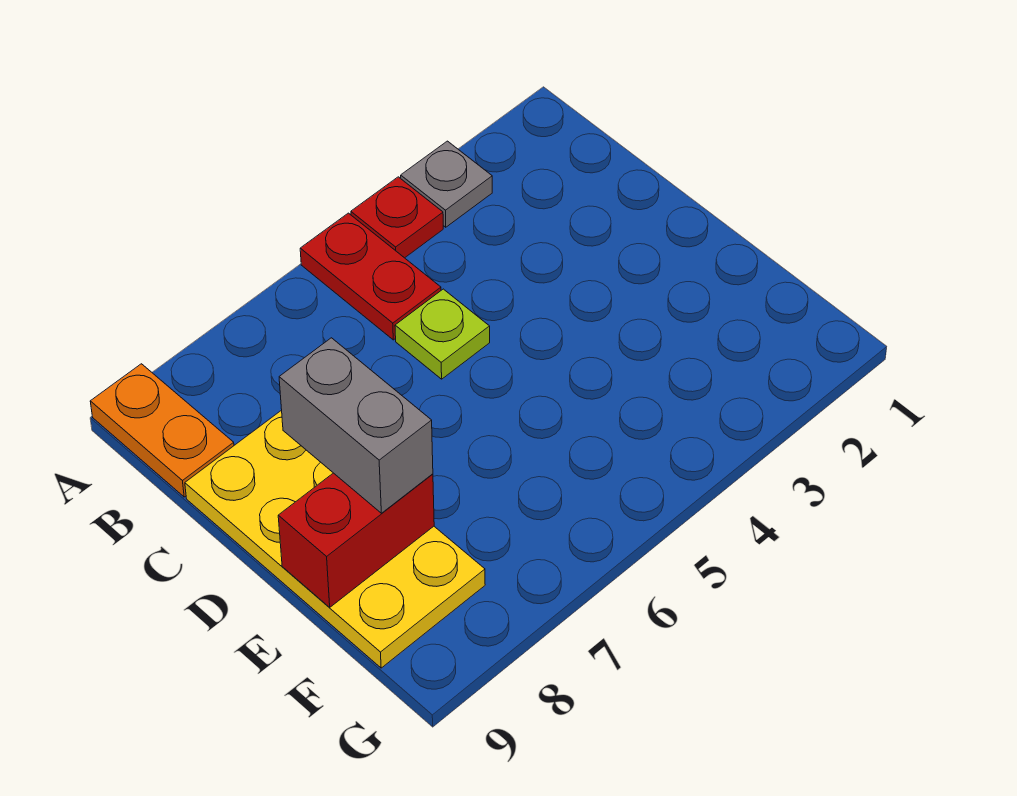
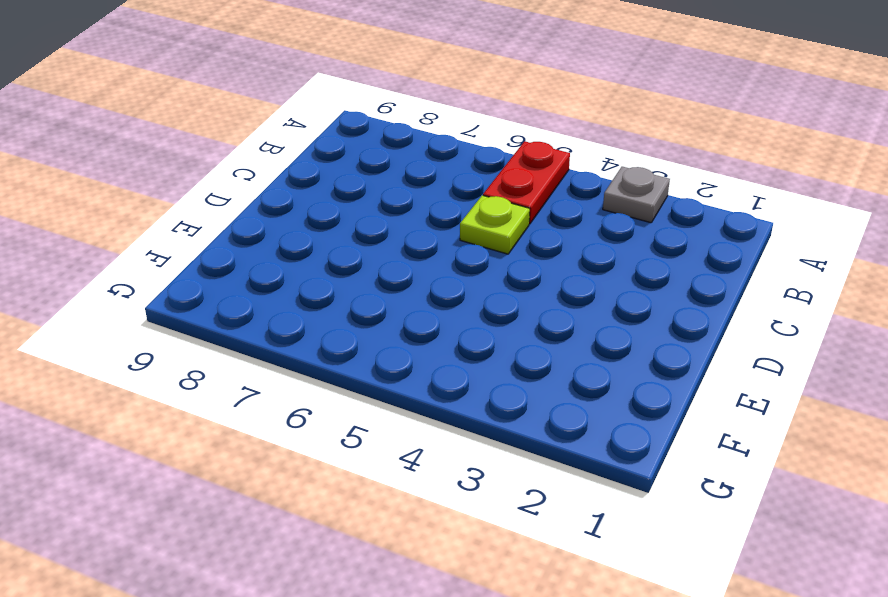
none -> red plate A4 level 1
none -> orange plate A9:B9 level 1

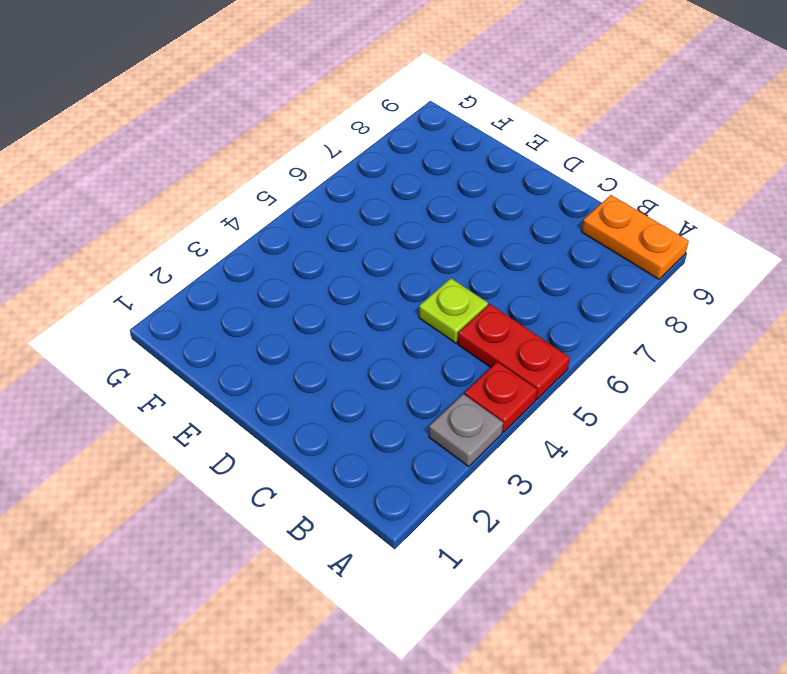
none -> yellow plate C8:F9 level 1
none -> red brick E8:E9 level 2

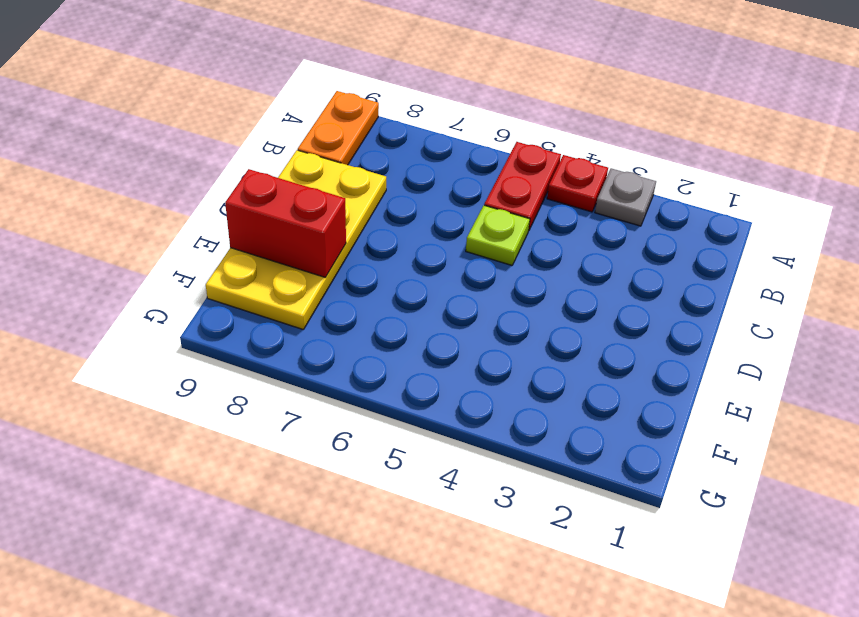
none -> grey brick D8:E8 level 3

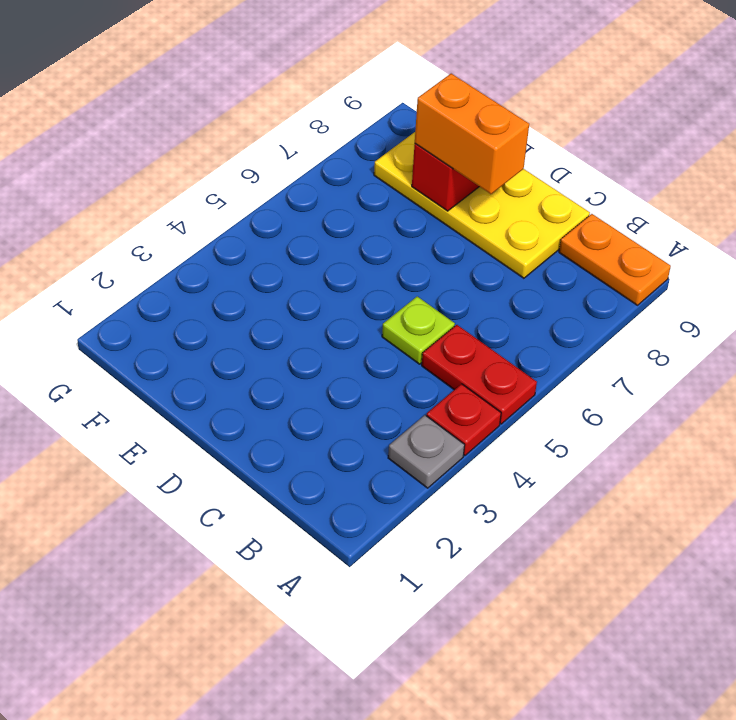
orange brick D8:E8 level 3 -> grey brick D8:E8 level 3

